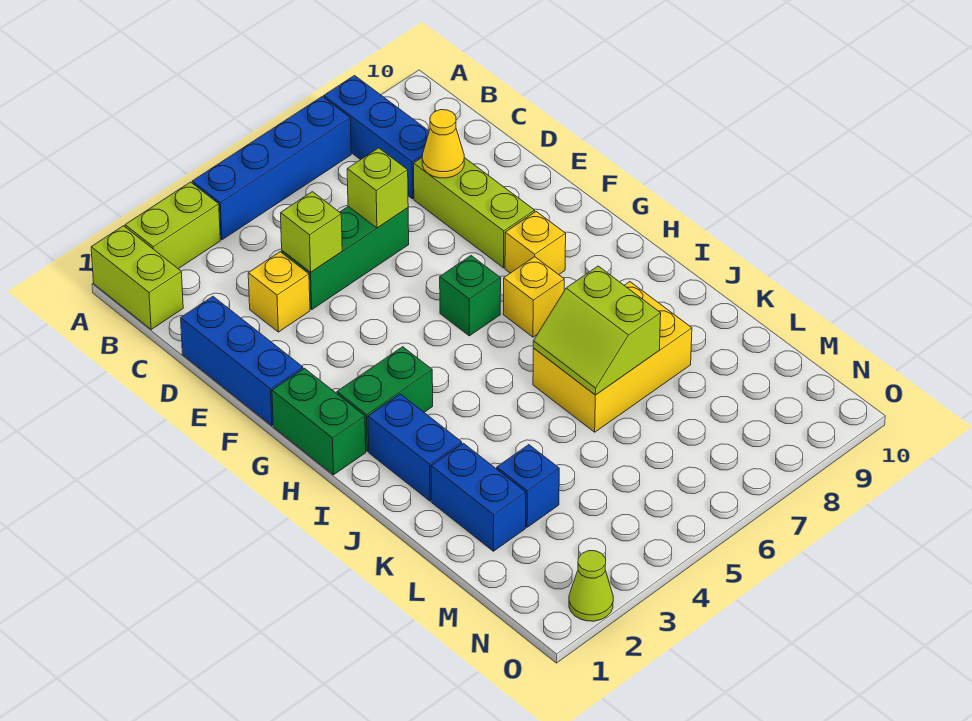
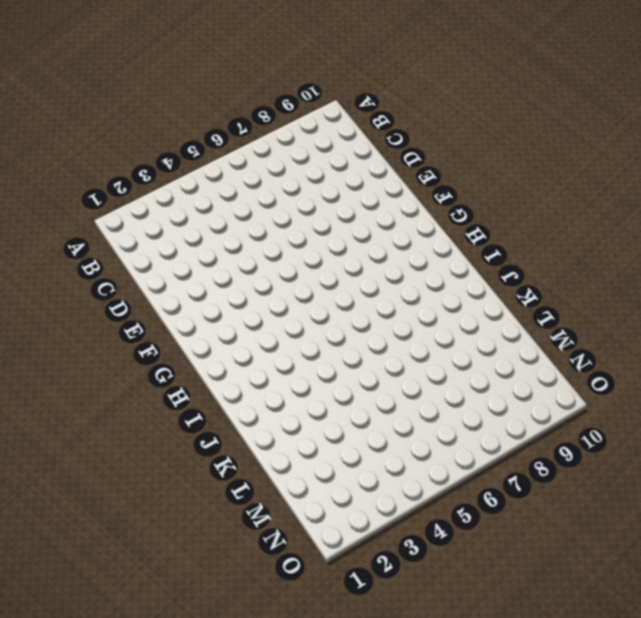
none -> lime brick A1:B1 level 1
none -> lime brick A2:A3 level 1
none -> blue brick A4:A7 level 1

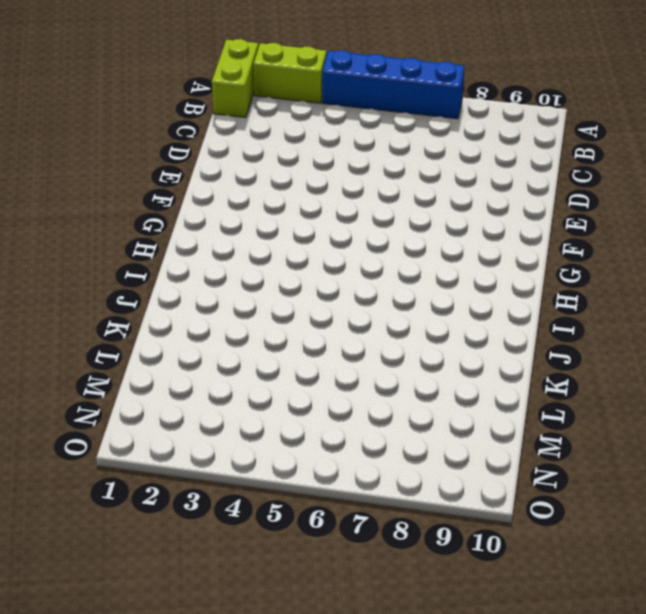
none -> blue brick A8:C8 level 1
none -> blue brick D1:F1 level 1
none -> yellow brick D3 level 1

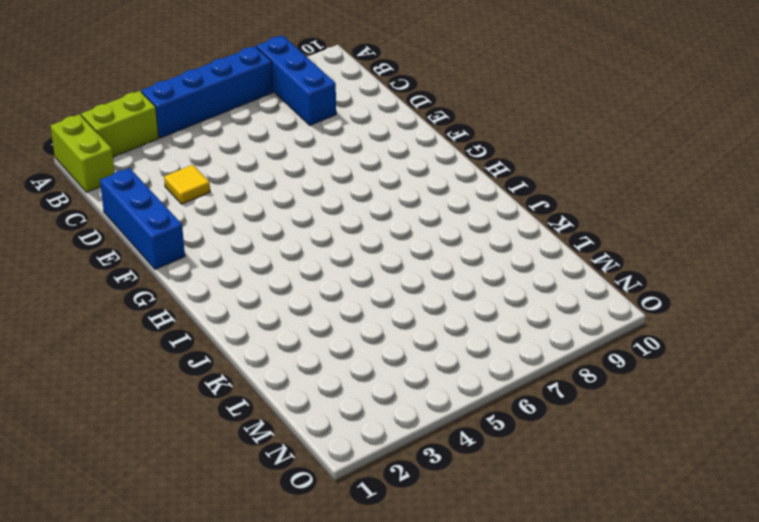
yellow tile D3 level 1 -> yellow brick D3 level 1
none -> green brick D4:D6 level 1
none -> lime brick D8:F8 level 1
none -> green brick G1:H1 level 1

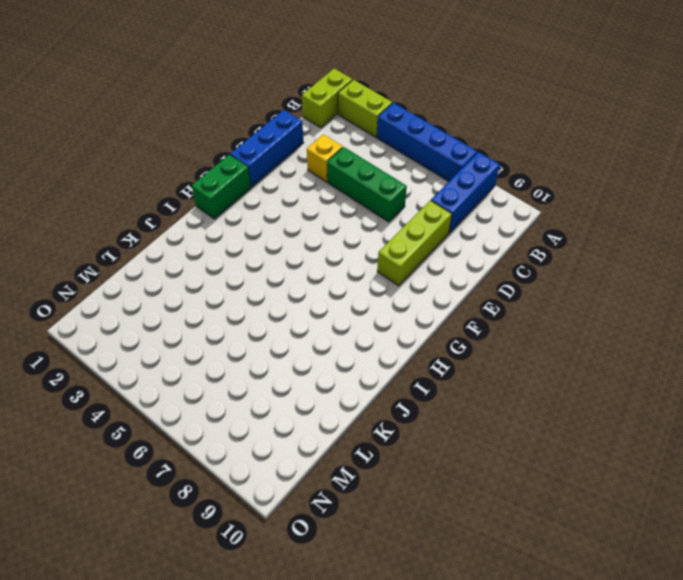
none -> green brick G6 level 1
none -> yellow brick G8 level 1
none -> green brick H2:H3 level 1

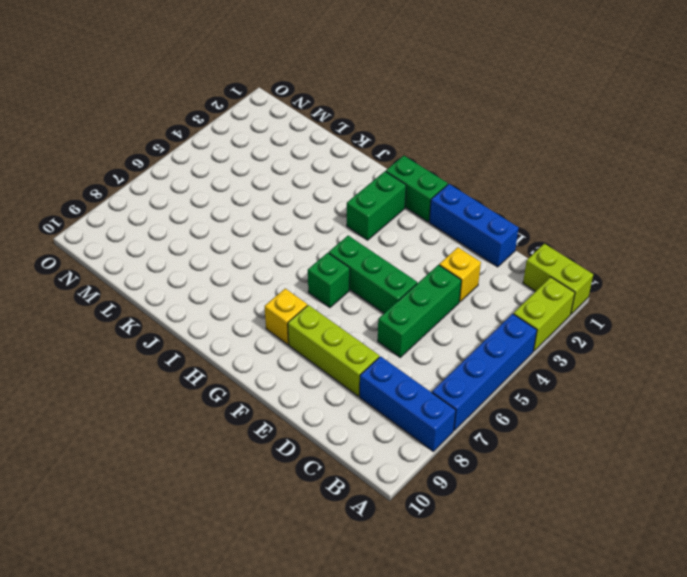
green brick E5:G5 level 1 -> none
none -> yellow brick H7 level 1
none -> blue brick I2:J2 level 1
none -> yellow brick J6:K8 level 1

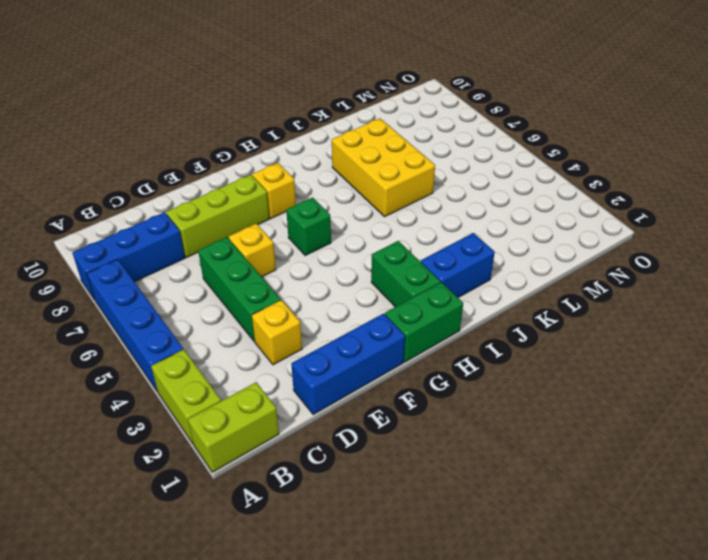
yellow brick E6 level 1 -> yellow brick H7 level 1
none -> blue brick K2:L2 level 1
none -> blue brick L3 level 1
none -> lime cone O2 level 1

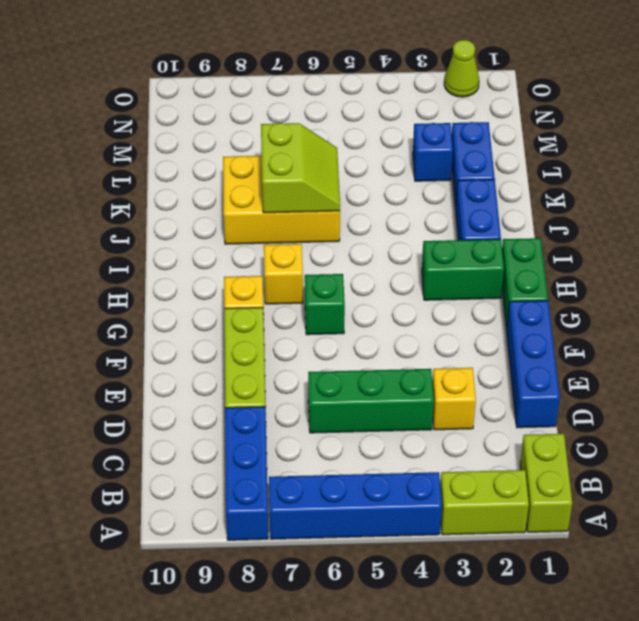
none -> lime brick D4 level 2
none -> lime brick D6 level 2
none -> yellow cone D8 level 2

